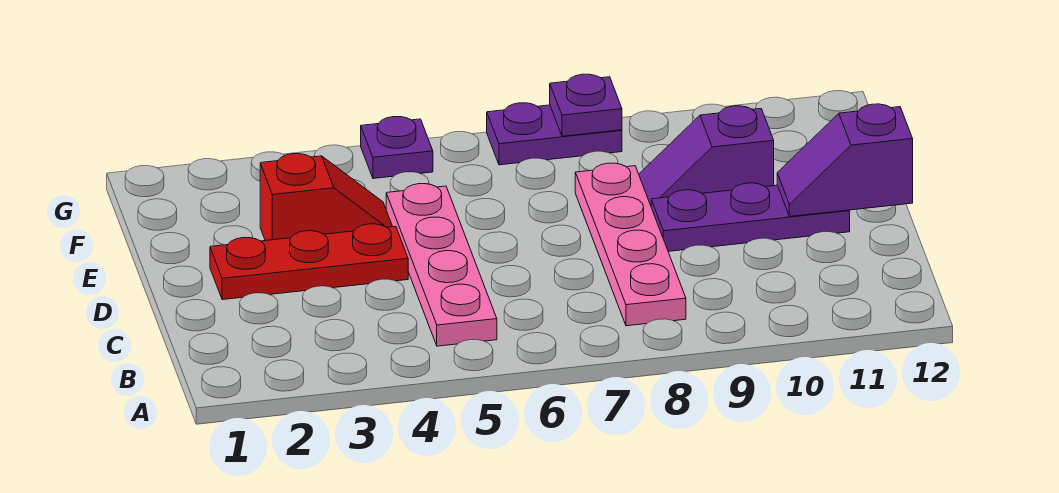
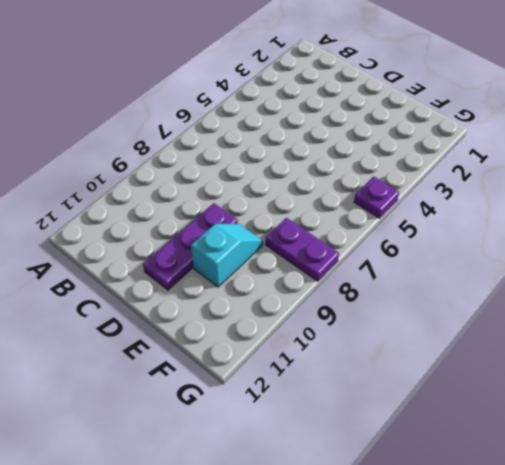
cyan slope E9:E10 level 1 top 10 -> purple slope E9:E10 level 1 top 10
purple plate F8:G8 level 1 -> purple plate G7:G8 level 1
none -> pink plate B5:E5 level 1
none -> pink plate B8:E8 level 1

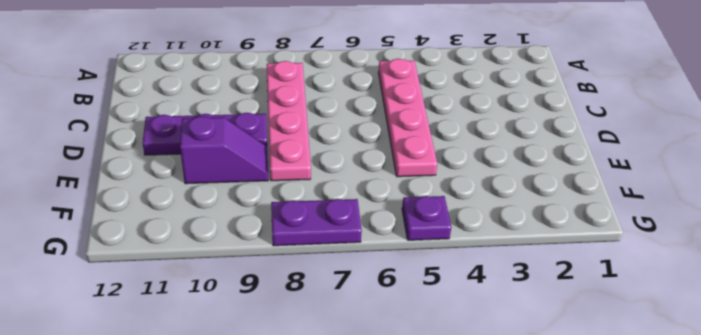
none -> red plate D2:D4 level 1
none -> red slope E3:E4 level 1 top 3

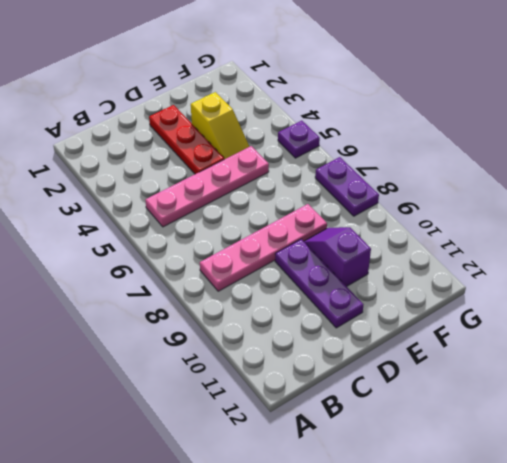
yellow slope E3:E4 level 1 top 3 -> red slope E3:E4 level 1 top 3
none -> purple slope D11:D12 level 2 top 12
none -> purple plate G8 level 2

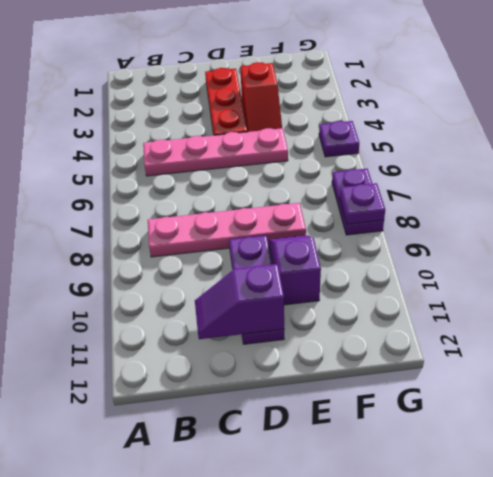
purple slope C11:D11 level 2 top D -> purple slope D11:D12 level 2 top 12

